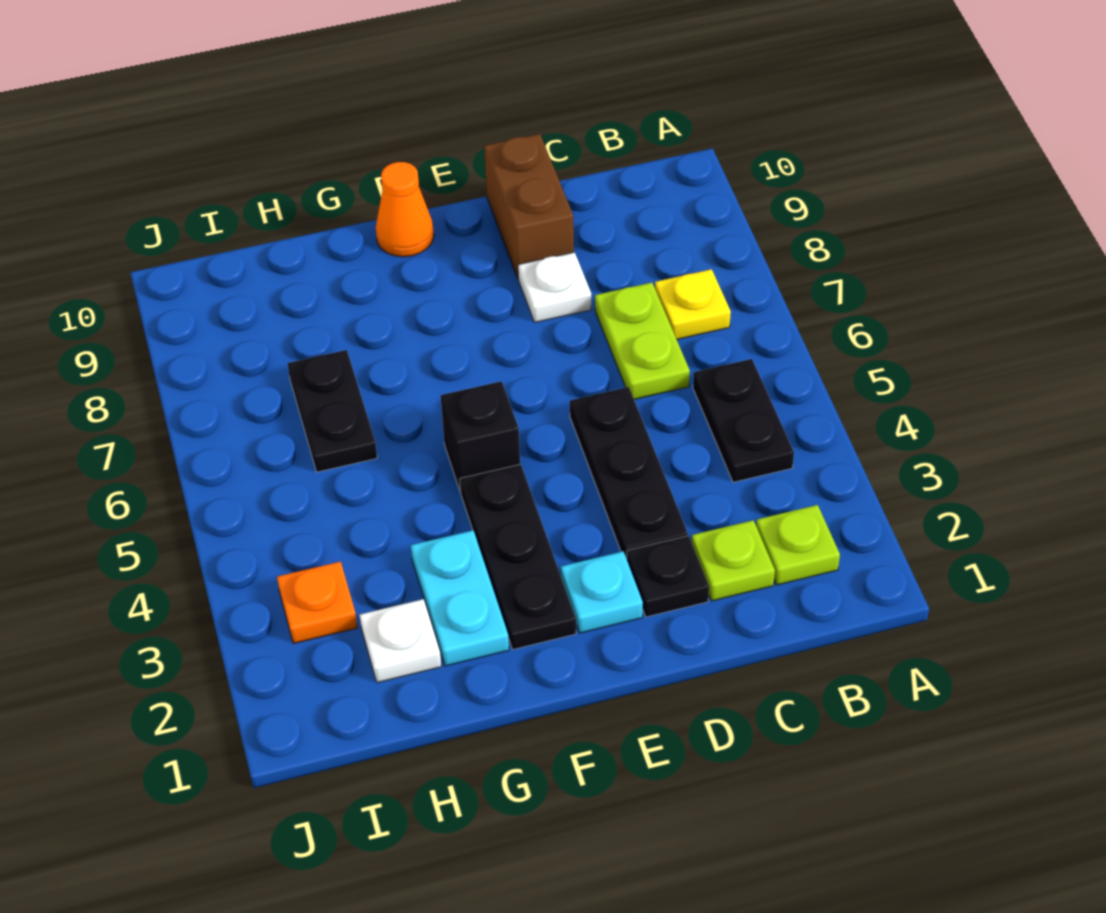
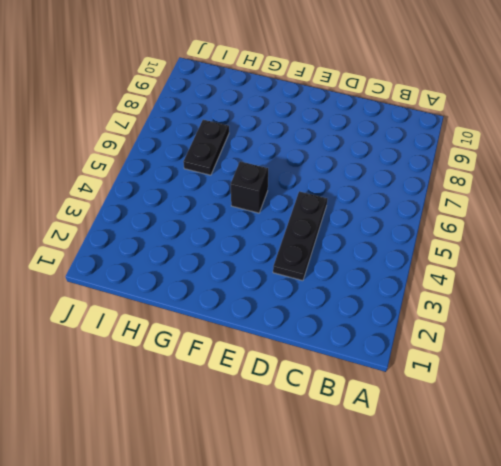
none -> lime plate B2 level 1
none -> black plate B4:B5 level 1
none -> yellow plate B7 level 1

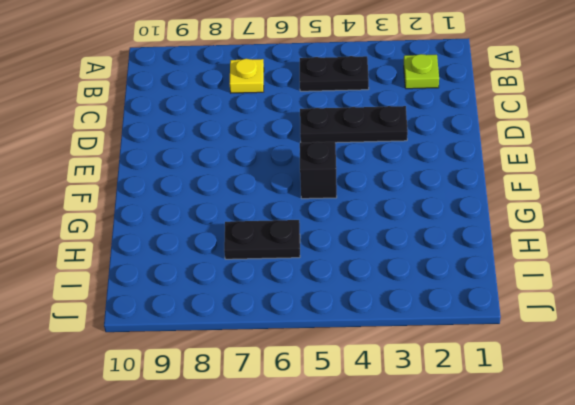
none -> lime plate C2 level 1
none -> lime plate C6:C7 level 1
none -> black plate D2 level 1

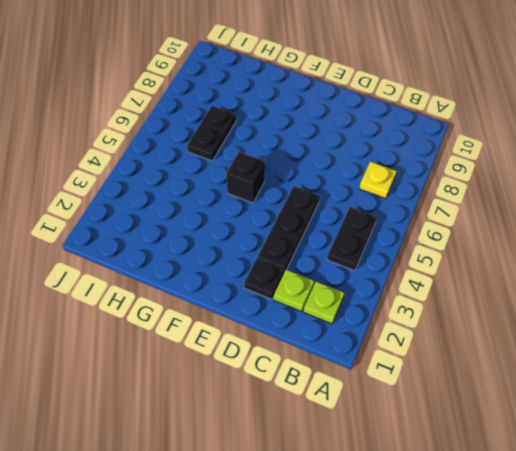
none -> lime plate C6:C7 level 1
none -> white plate D8 level 1
none -> brown brick D9:D10 level 1

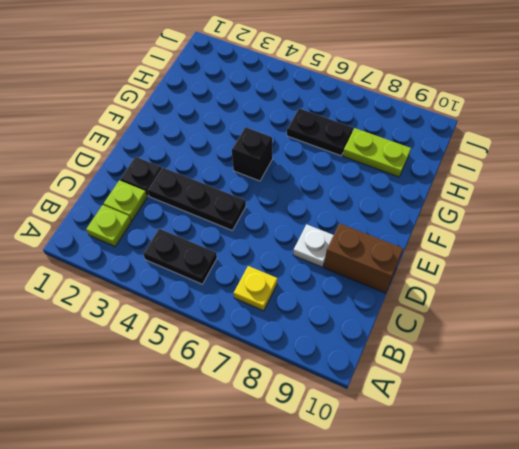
lime plate H8:H9 level 1 -> lime plate C6:C7 level 1
none -> cyan plate E2 level 1
none -> black plate F2:F4 level 1
none -> orange cone F10 level 1

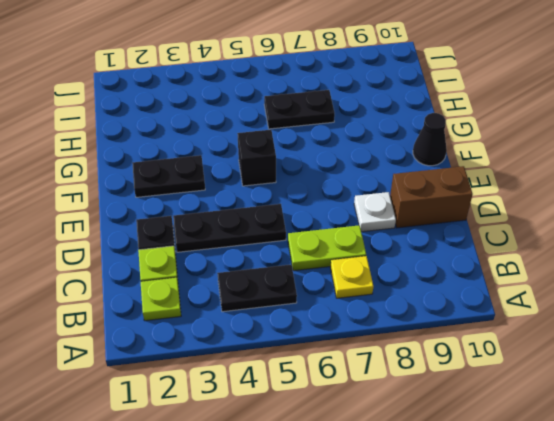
black plate F2:F3 level 1 -> black plate F2:F4 level 1
black cone F10 level 1 -> orange cone F10 level 1
none -> cyan plate E2 level 1
none -> cyan plate G2:G3 level 1
none -> white plate H2 level 1

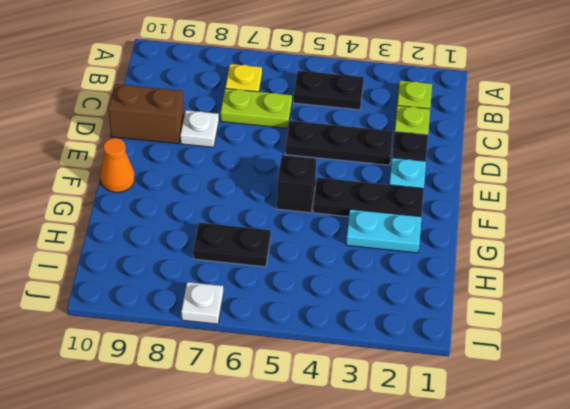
white plate J7 level 1 -> white plate H2 level 1
none -> orange plate I3 level 1

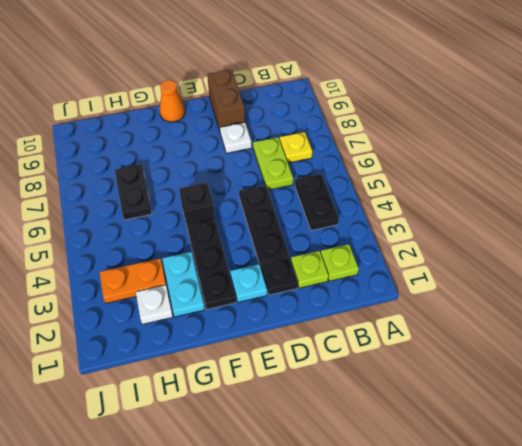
orange plate H3:I3 level 1 -> orange plate I3 level 1

